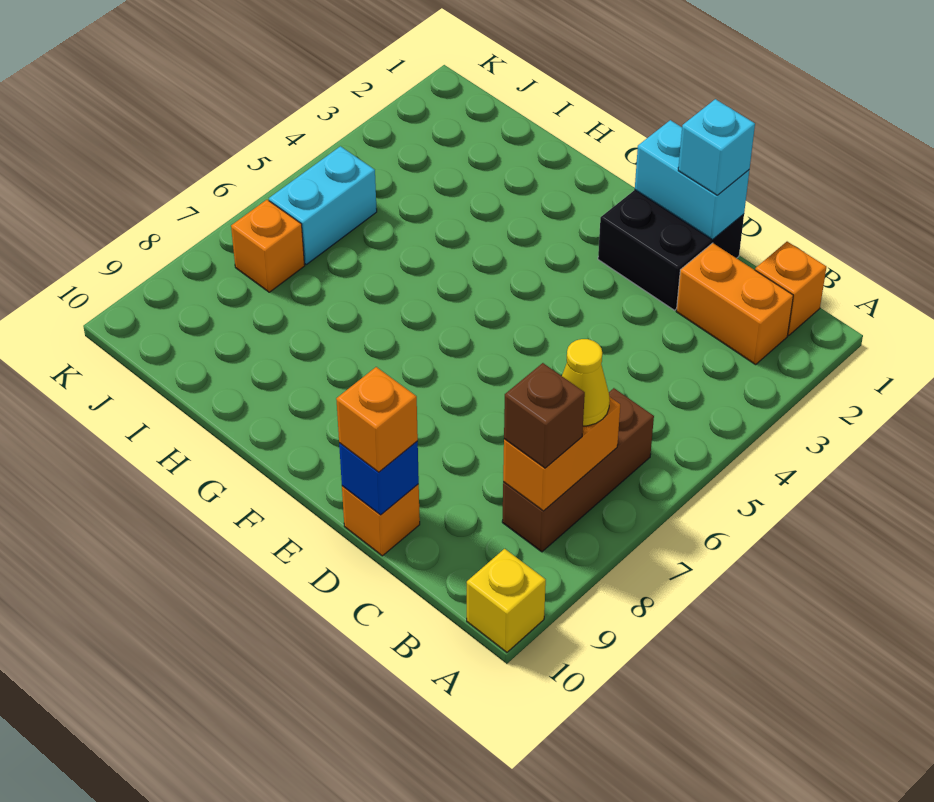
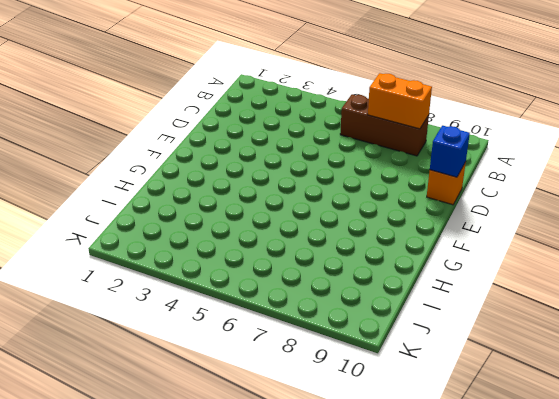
none -> yellow brick A10 level 1
none -> orange brick B1 level 1
none -> orange brick B2:C2 level 1

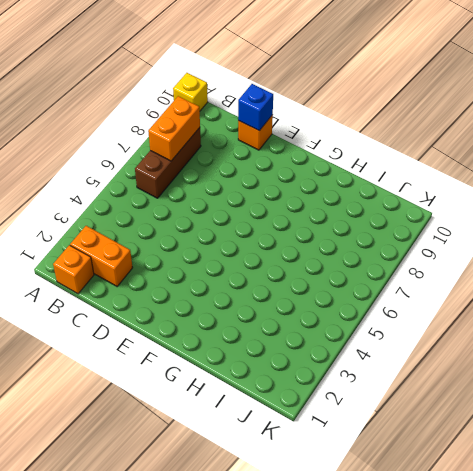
none -> black brick D1:E2 level 1
none -> cyan brick J5:J6 level 1
none -> orange brick J7 level 1

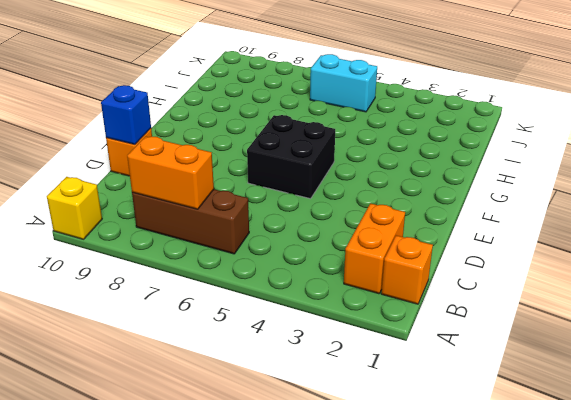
black brick E5:F6 level 1 -> black brick D1:E2 level 1
none -> orange brick J7 level 1
none -> cyan brick D1:E1 level 2
none -> yellow cone B7 level 3

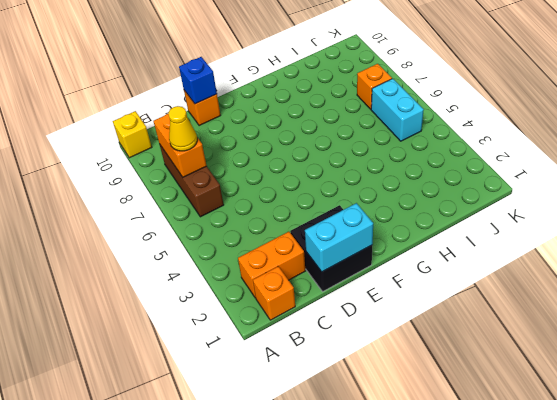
none -> brown brick B8 level 3
none -> cyan brick D1 level 3
none -> orange brick D10 level 3

